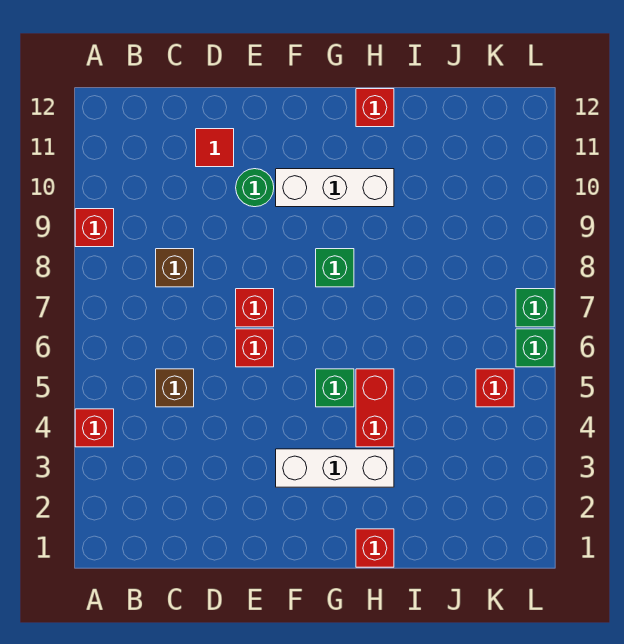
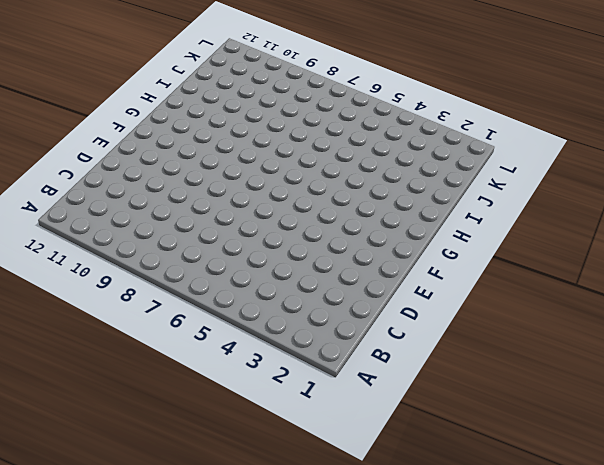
none -> red brick A4 level 1
none -> red brick A9 level 1
none -> brown brick C5 level 1

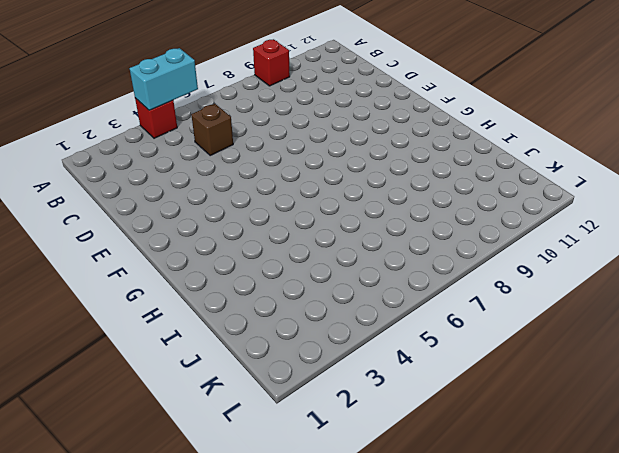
cyan brick A4:A5 level 2 -> none
none -> brown brick C8 level 1
none -> red tile D11 level 1
none -> red brick E6 level 1

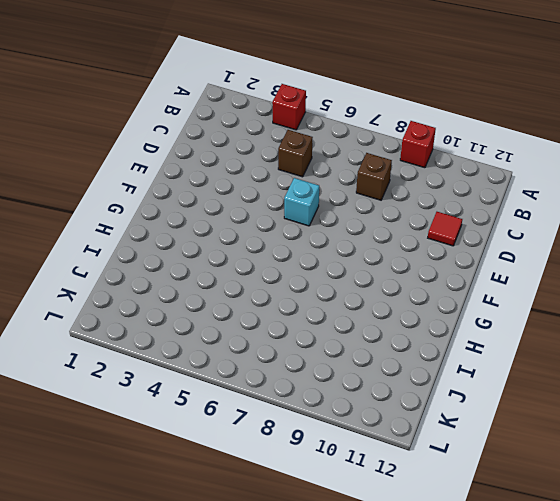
cyan brick E6 level 1 -> red brick E6 level 1
none -> red brick E7 level 1
none -> green round brick E10 level 1
none -> white brick F3:H3 level 1

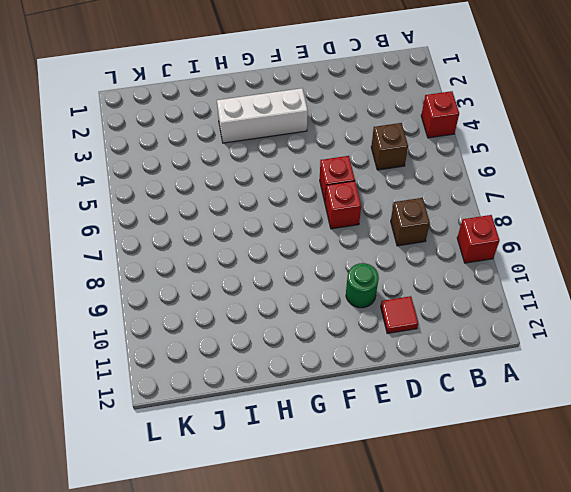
none -> white brick F10:H10 level 1
none -> green brick G5 level 1
none -> green brick G8 level 1

